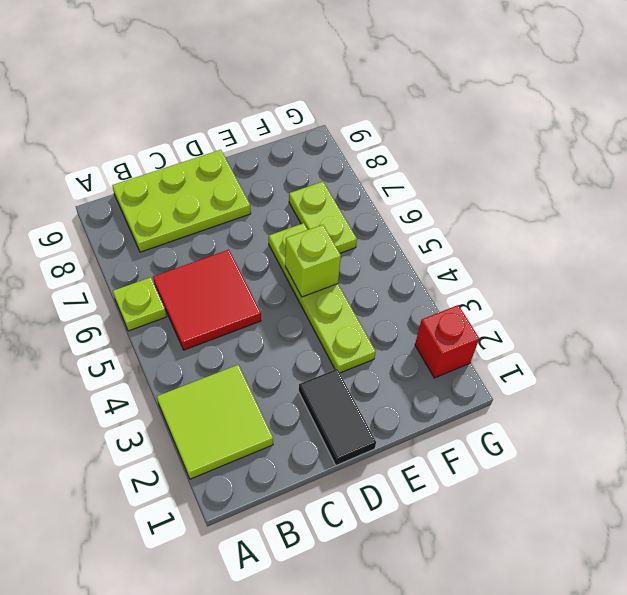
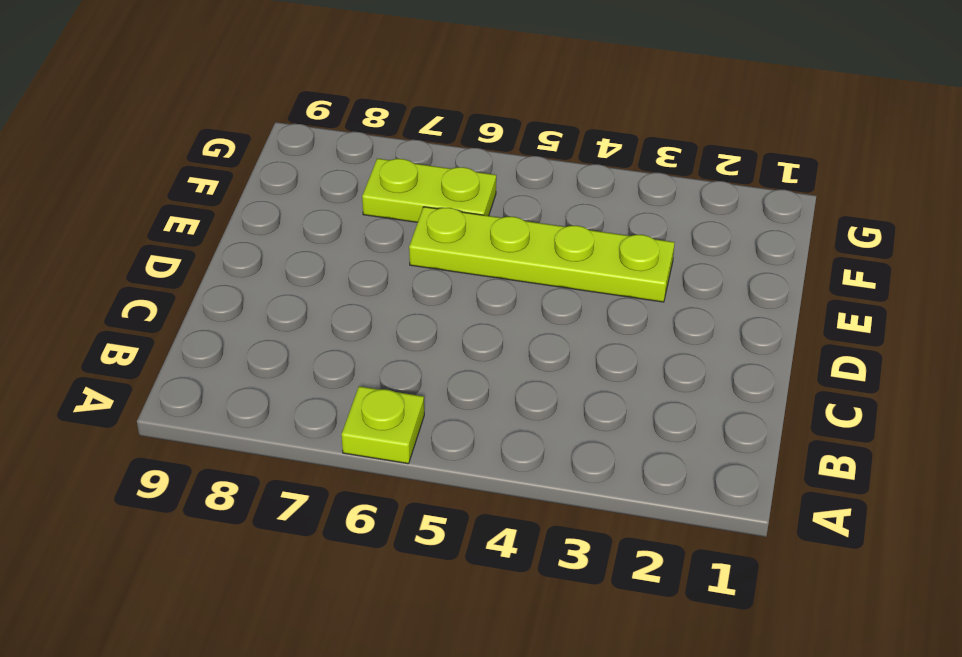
none -> lime tile A2:B3 level 1
none -> red tile B5:C6 level 1

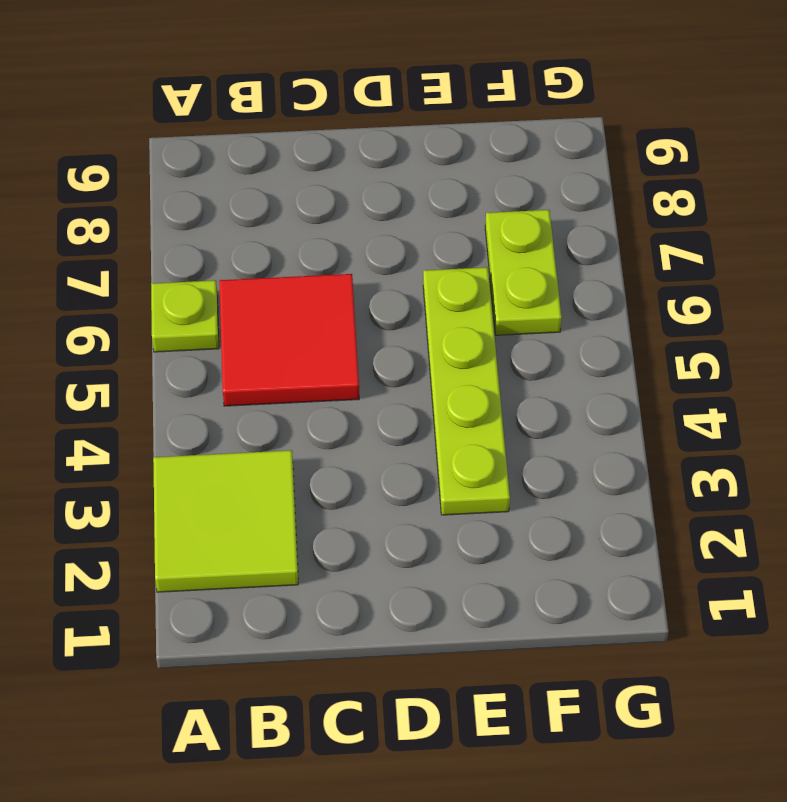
none -> lime plate B8:D9 level 1
none -> black tile D1:D2 level 1

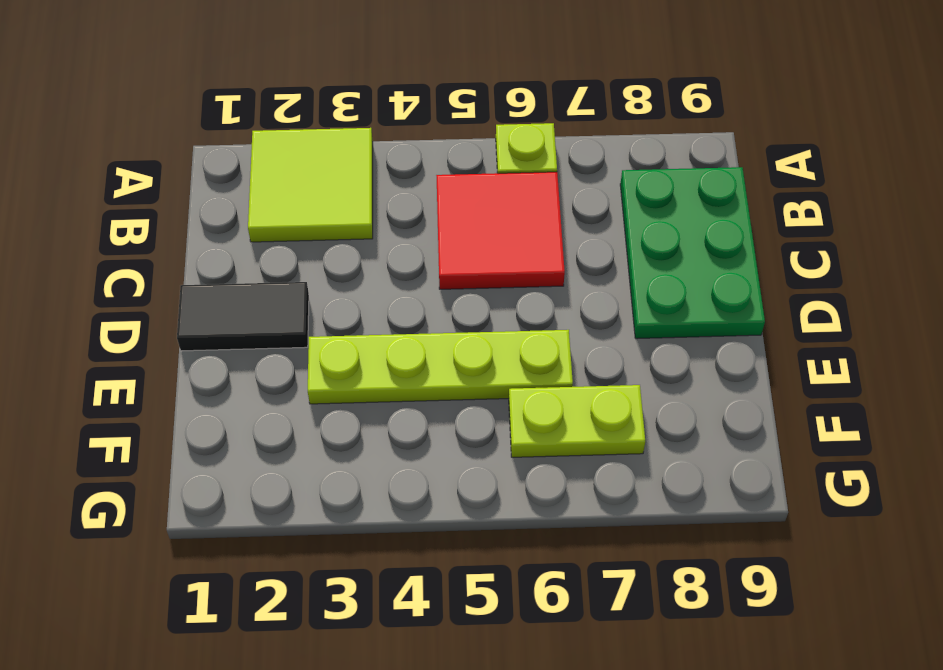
green plate B8:D9 level 1 -> lime plate B8:D9 level 1
none -> red brick G2 level 1
none -> lime brick E5 level 2

